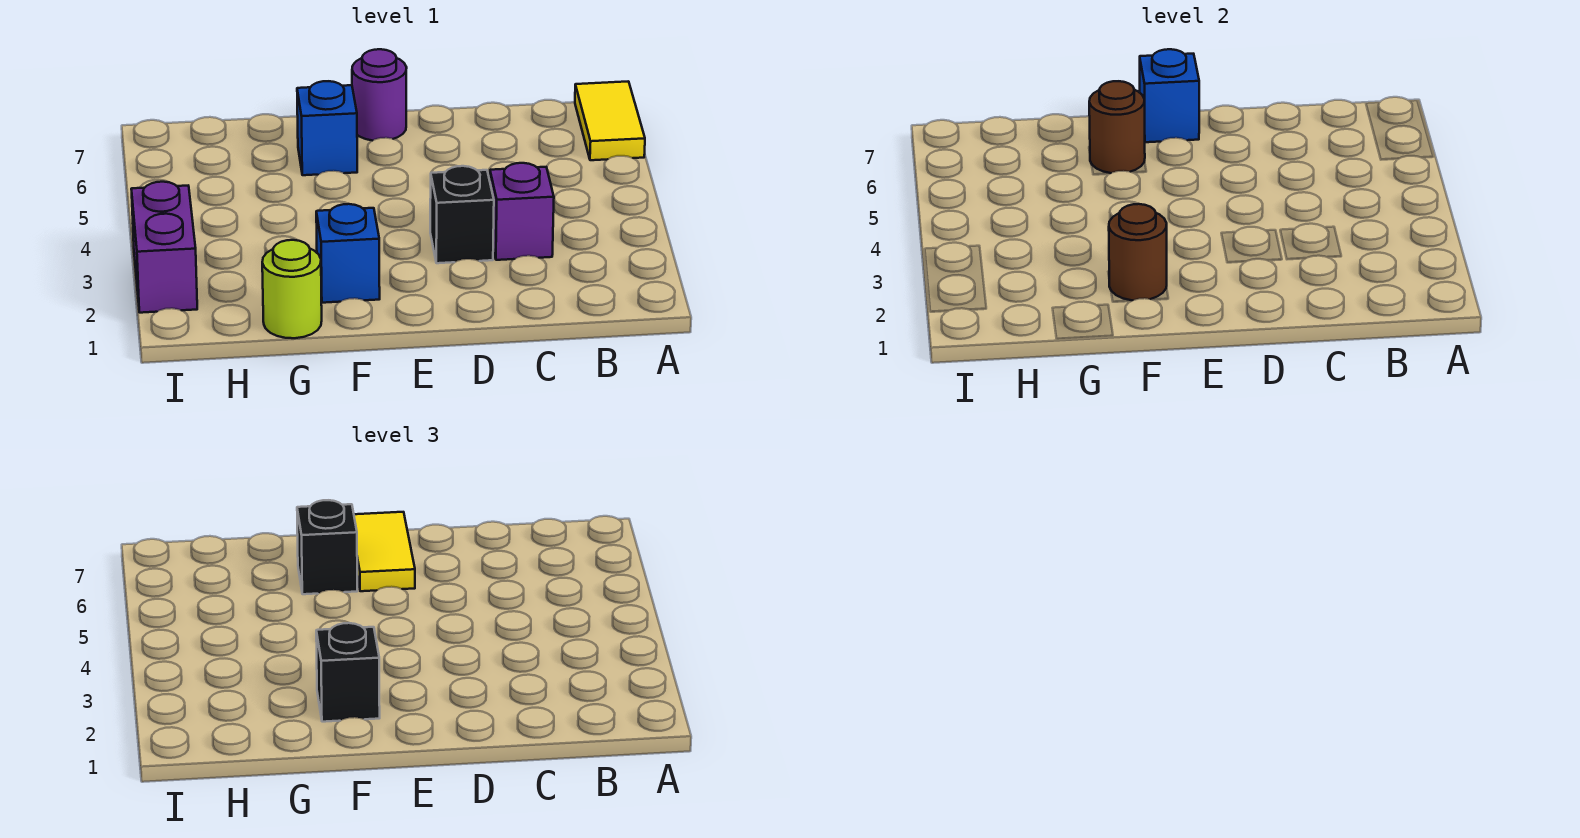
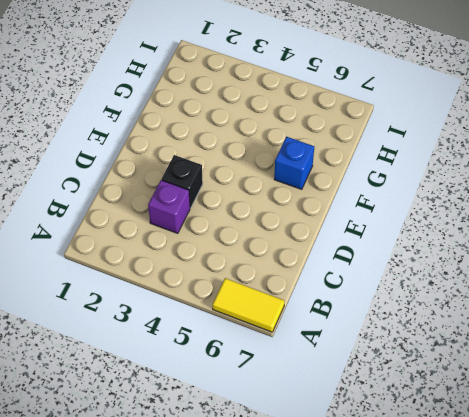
none -> purple round brick E7 level 1
none -> blue brick F2 level 1
none -> lime round brick G1 level 1

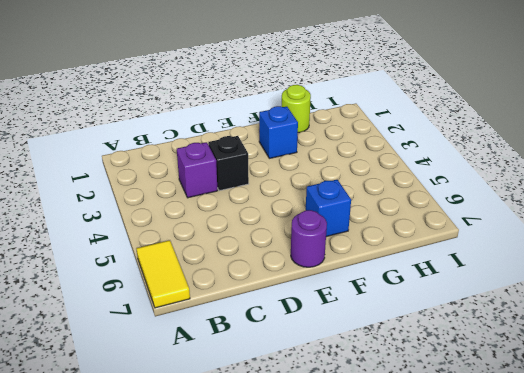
none -> purple brick I2:I3 level 1
none -> blue brick E7 level 2
none -> brown round brick F2 level 2

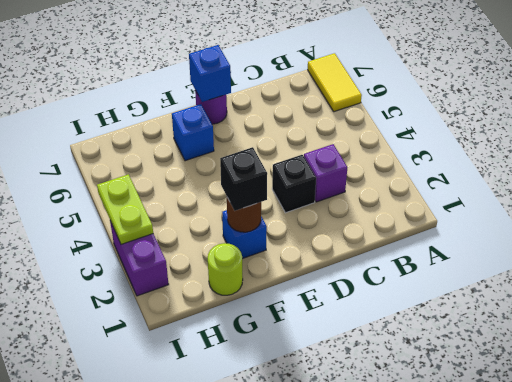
lime plate I3:I4 level 2 -> none
none -> brown round brick F6 level 2
none -> yellow tile E6:E7 level 3
none -> black brick F6 level 3

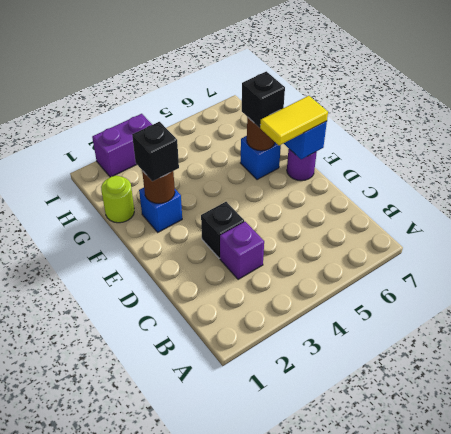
none -> yellow tile A6:A7 level 1

